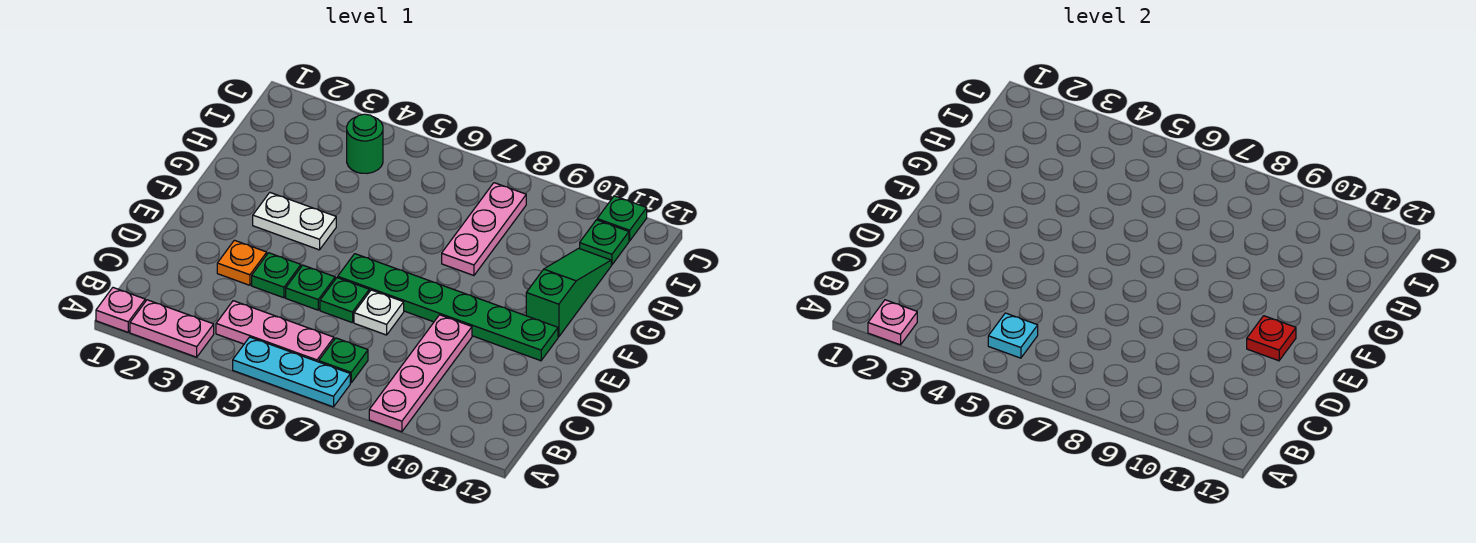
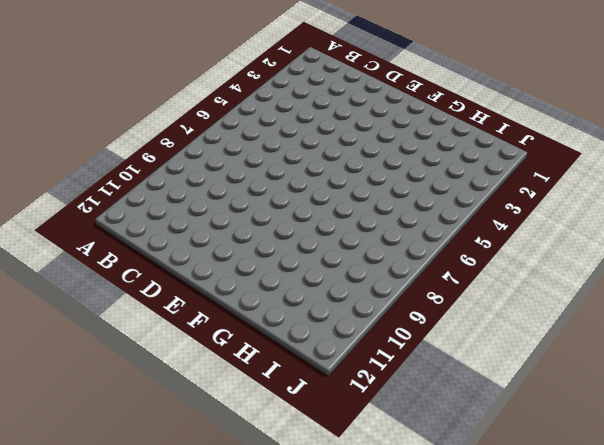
none -> pink plate A1 level 1
none -> pink plate A2:A3 level 1
none -> cyan plate A5:A7 level 1

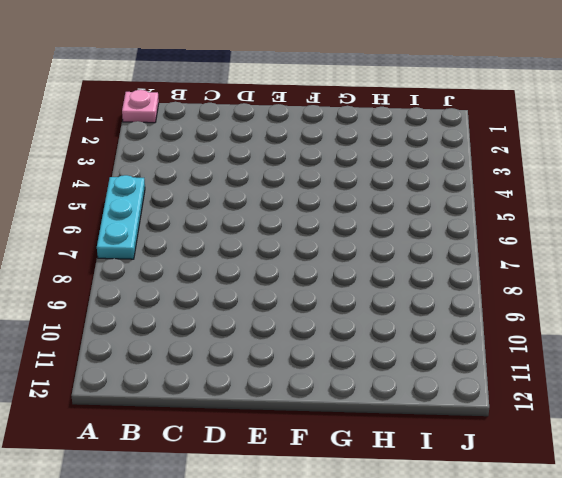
none -> pink plate A2:A3 level 1
none -> pink plate A9:D9 level 1
none -> pink plate B4:B6 level 1

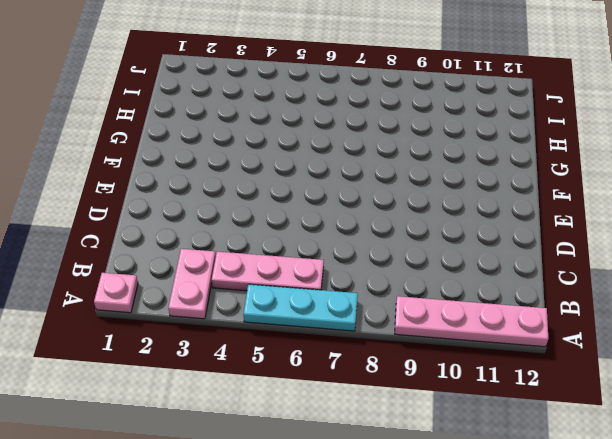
pink plate A3:B3 level 1 -> pink plate A2:A3 level 1
pink plate A9:A12 level 1 -> pink plate A9:D9 level 1
none -> green plate B7 level 1
none -> orange plate D3 level 1
none -> green plate D4 level 1

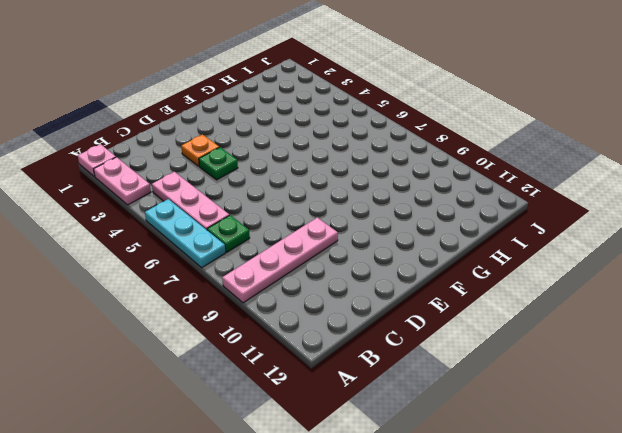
none -> green plate D5 level 1
none -> green plate D6 level 1
none -> white plate D7 level 1

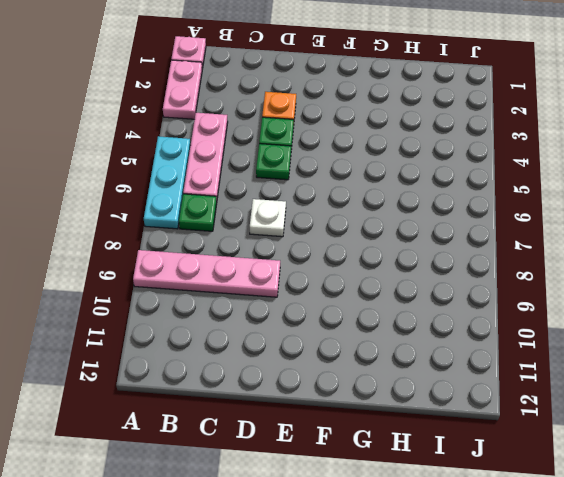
none -> green plate D6 level 1
none -> green plate E6:E11 level 1
none -> white plate F3:F4 level 1

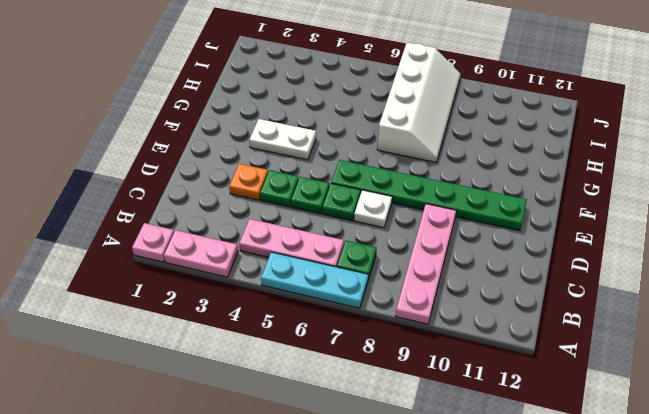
white slope G7:J8 level 1 top 7 -> pink plate G8:I8 level 1
none -> green slope F11:H11 level 1 top F
none -> green round brick I4 level 1
none -> green plate I11 level 1

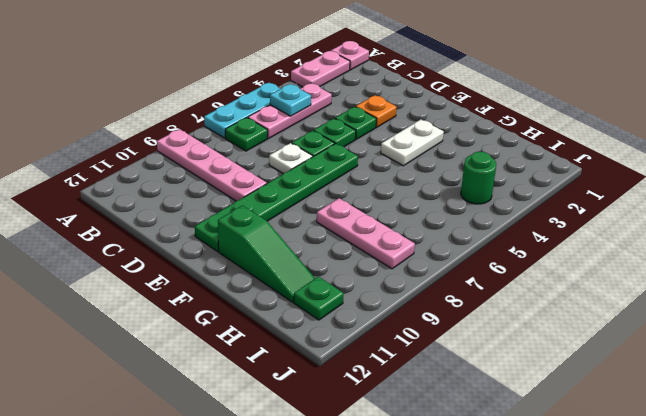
none -> green plate J11 level 1
none -> pink plate A2 level 2
none -> red plate E11 level 2

